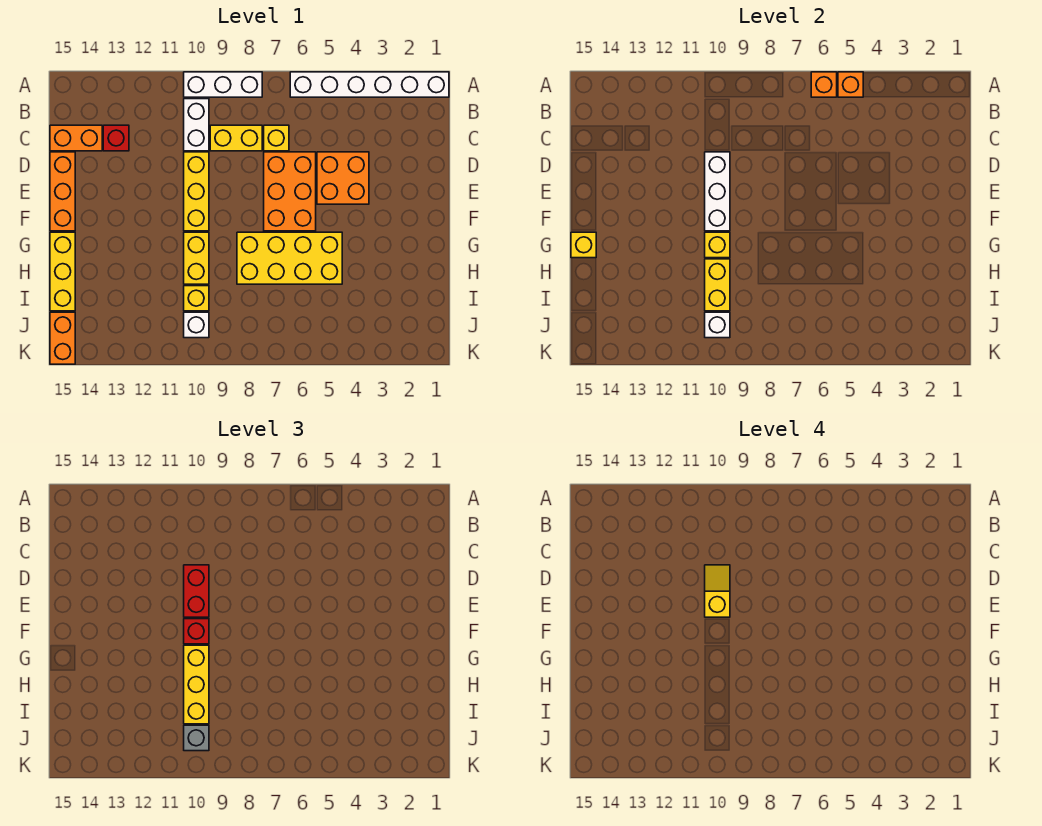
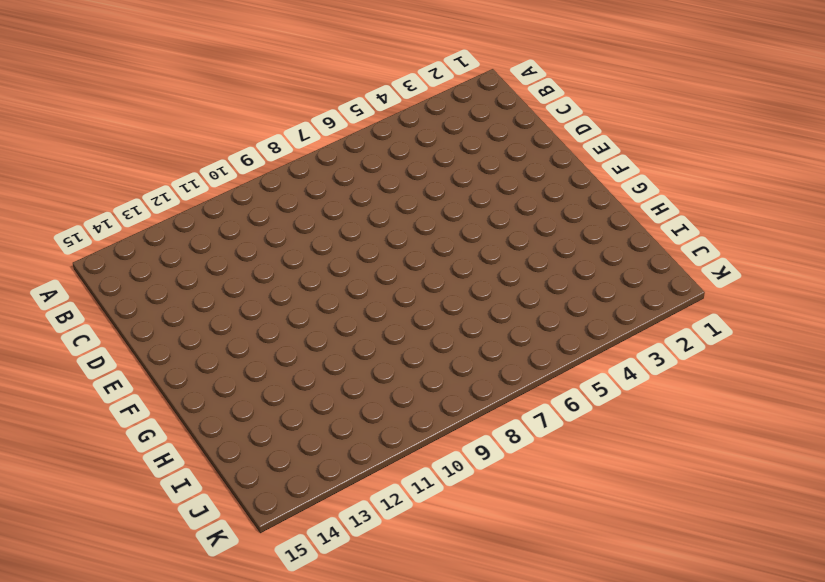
none -> white brick A1:A6 level 1
none -> white brick A8:A10 level 1
none -> white brick B10:C10 level 1

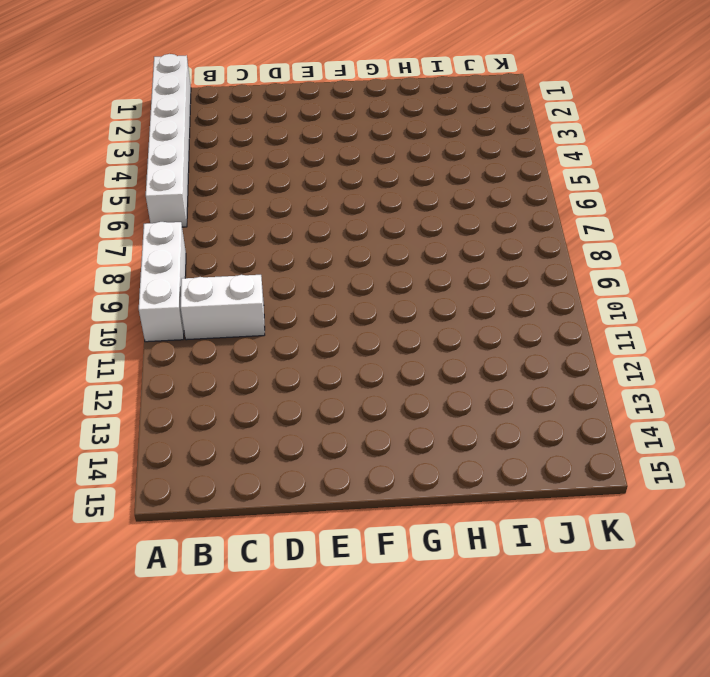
none -> yellow brick C7 level 1
none -> yellow brick C8:C9 level 1
none -> red brick C13 level 1

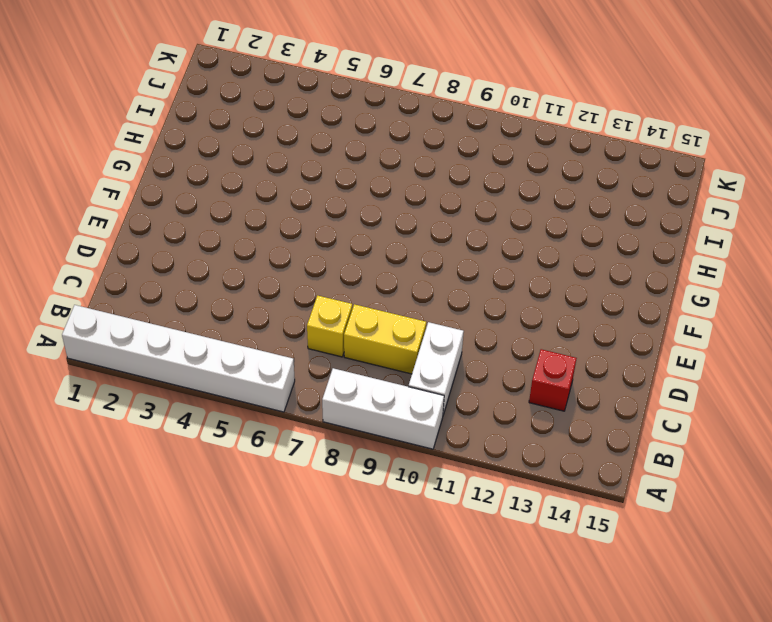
none -> orange brick C14:C15 level 1
none -> orange brick D4:E5 level 1
none -> orange brick D6:F7 level 1

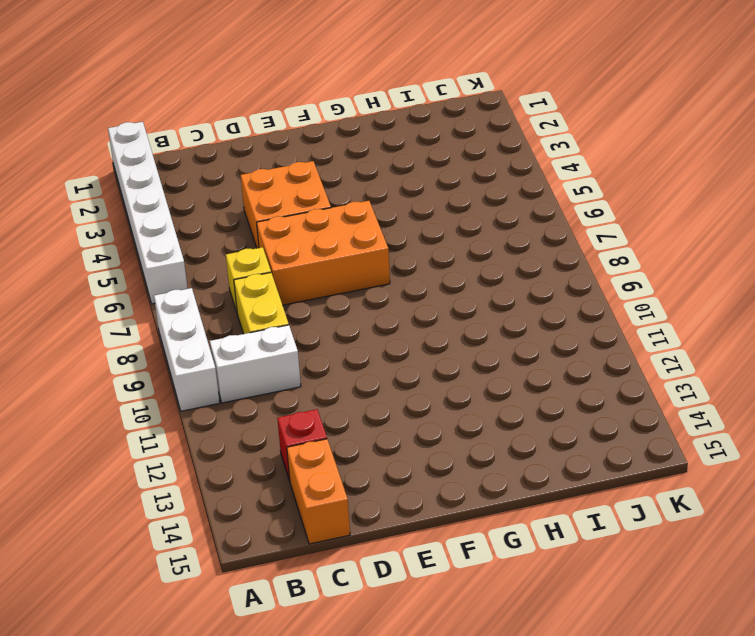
none -> yellow brick D10:F10 level 1
none -> orange brick D15:F15 level 1
none -> yellow brick G5:H8 level 1

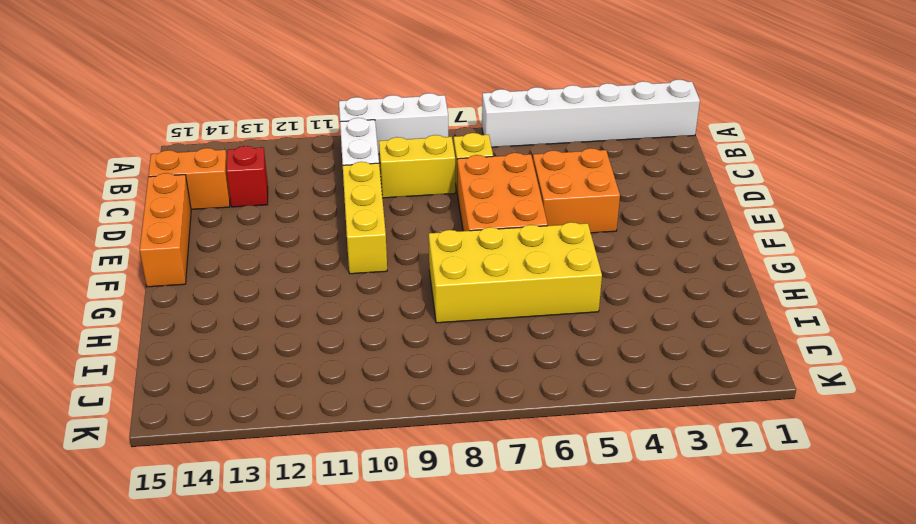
none -> yellow brick G10:H10 level 1
none -> yellow brick G15:I15 level 1
none -> yellow brick I10 level 1

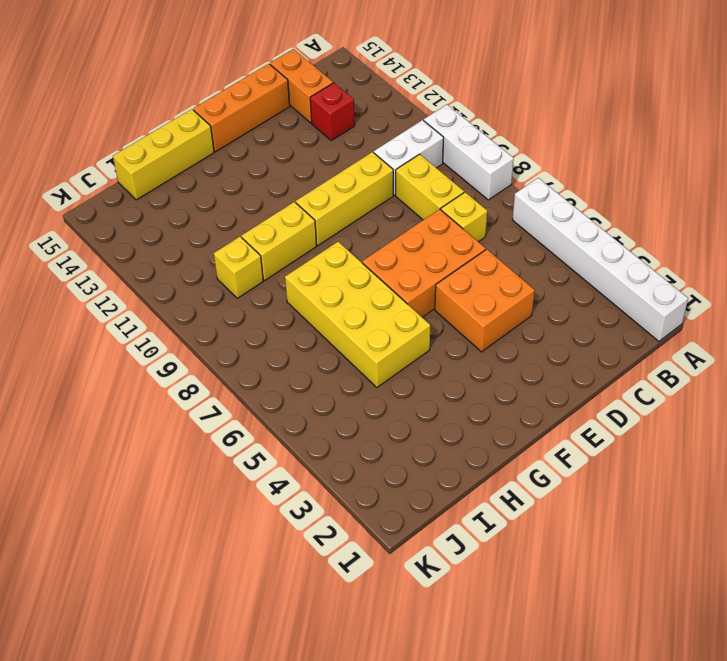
none -> white brick J10 level 1
none -> orange brick J15:K15 level 1
none -> orange brick A5 level 2

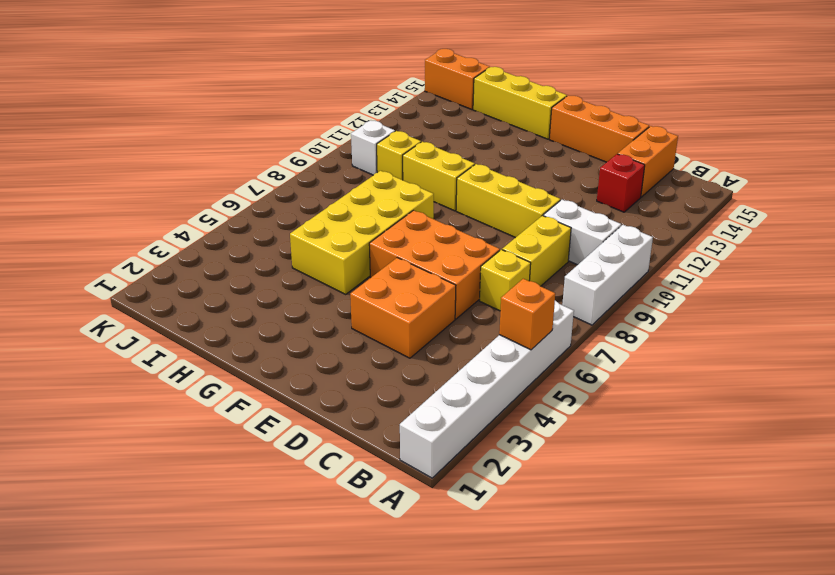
none -> orange brick A6 level 2
none -> white brick D10:F10 level 2
none -> yellow brick G10 level 2

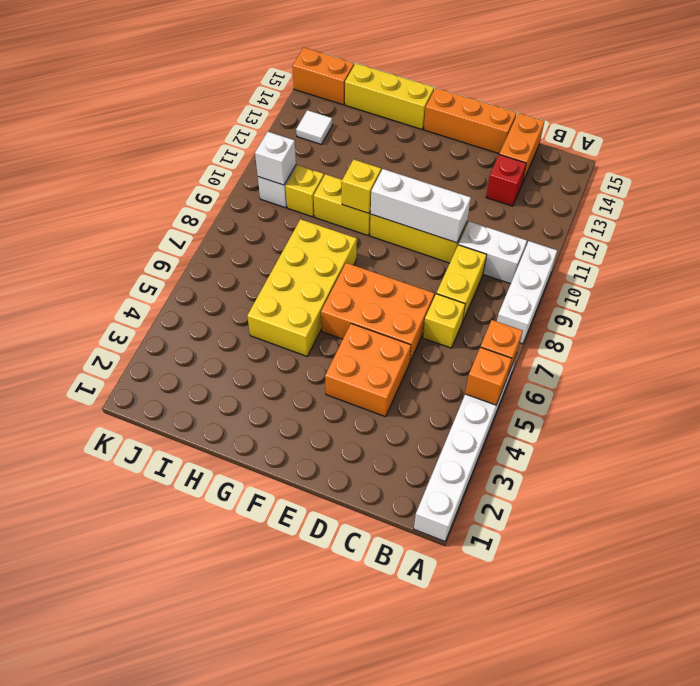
white tile J13 level 1 -> none
none -> yellow brick G15 level 2
none -> yellow brick H10:I10 level 2
none -> red brick D10:E10 level 3

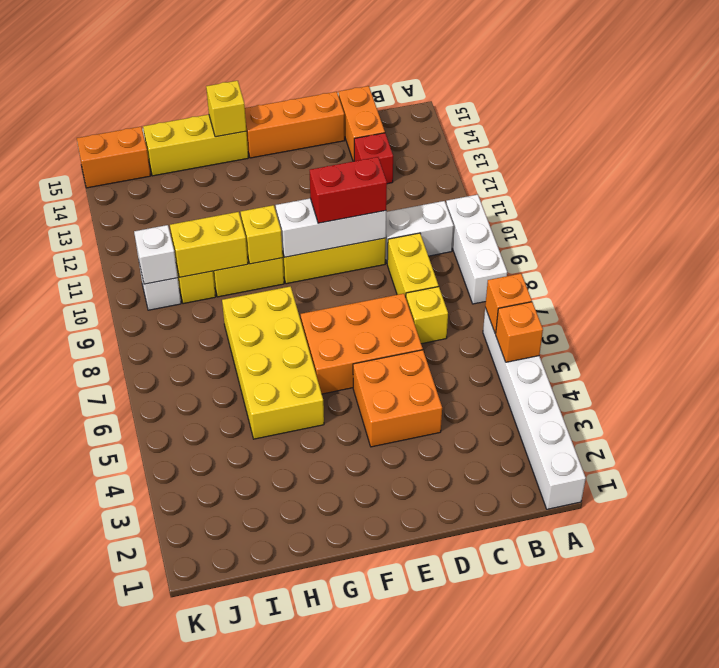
none -> red brick F10 level 3
none -> yellow brick G10:I10 level 3
none -> grey brick J10 level 3

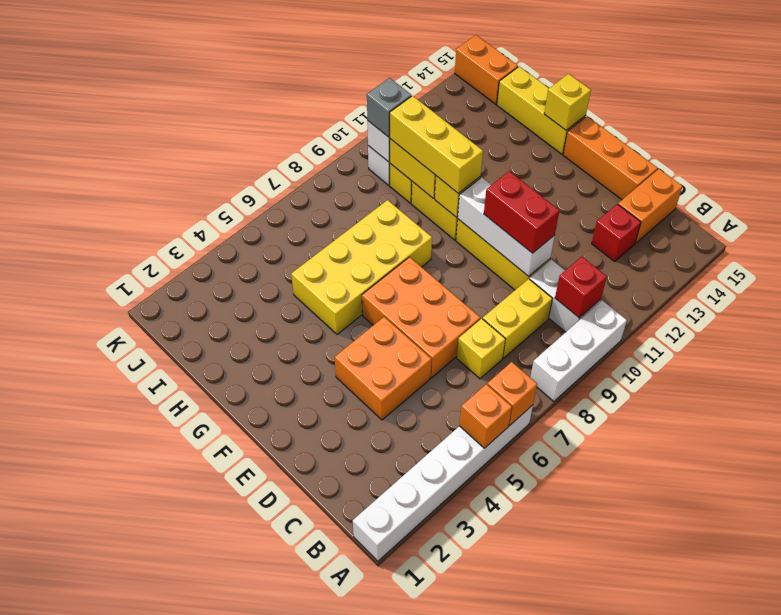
red brick B10 level 2 -> red brick F10 level 3
none -> yellow slope D10:E10 level 4 top E

